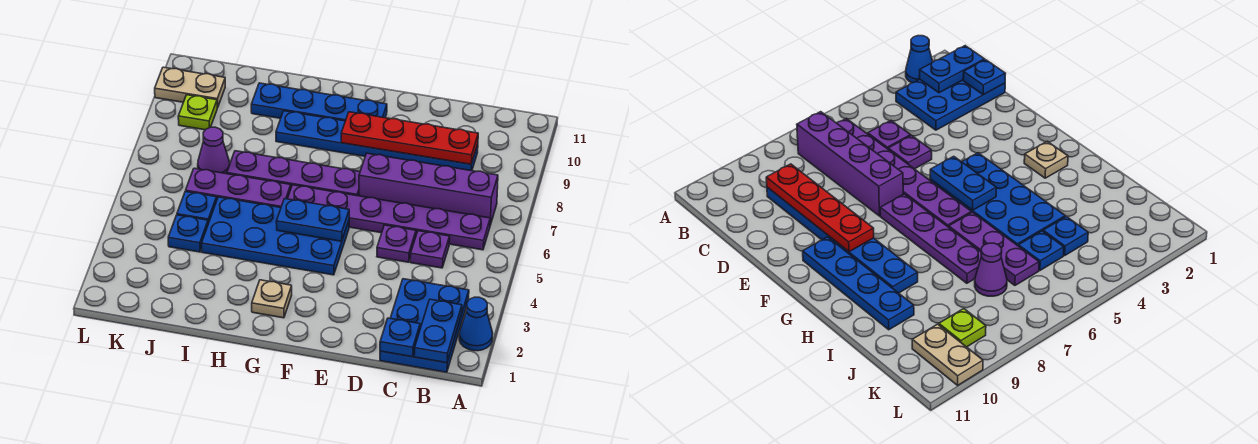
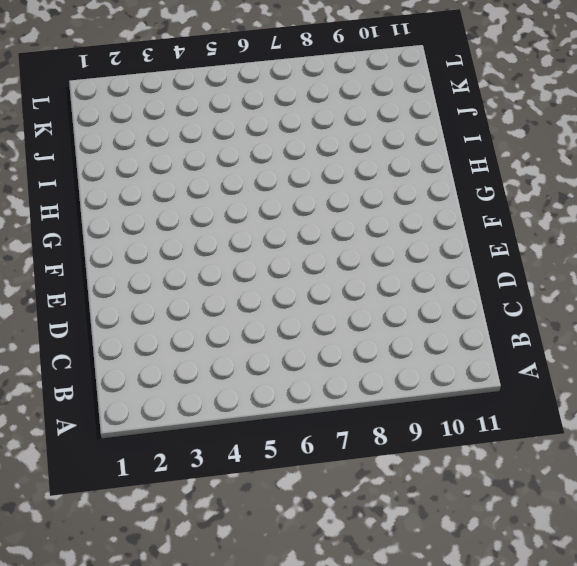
none -> blue cone A2 level 1
none -> blue plate B1:C3 level 1
none -> purple plate B6:G6 level 1

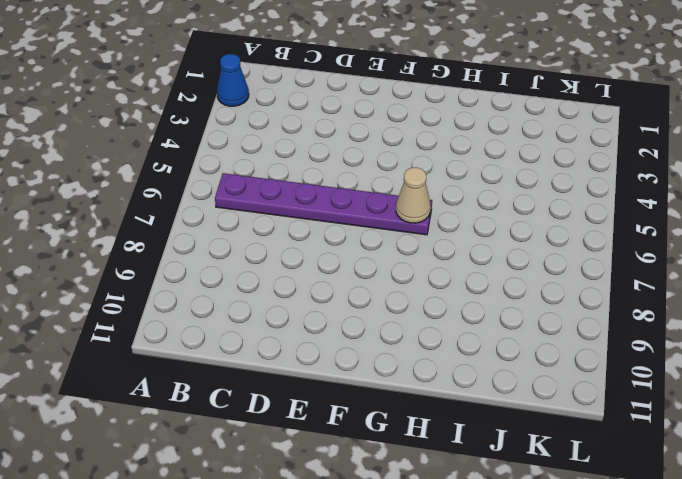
tan cone G6 level 2 -> none
none -> blue plate B1:C3 level 1
none -> purple brick B7:E7 level 1
none -> purple plate C5 level 1

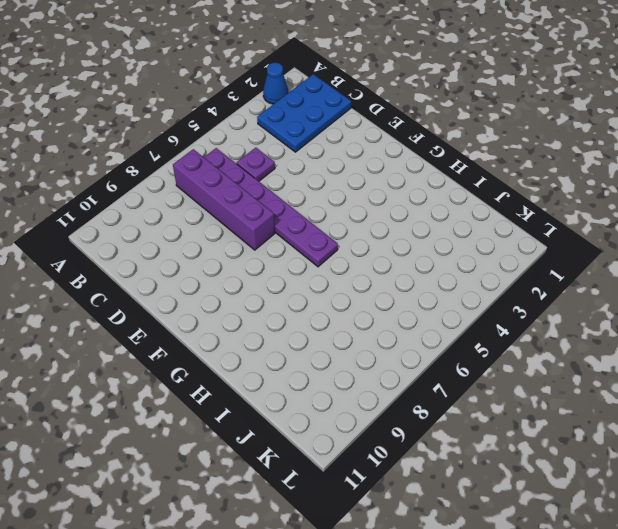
none -> blue plate C9:H9 level 1
none -> purple plate D5 level 1
none -> blue plate F4:I5 level 1

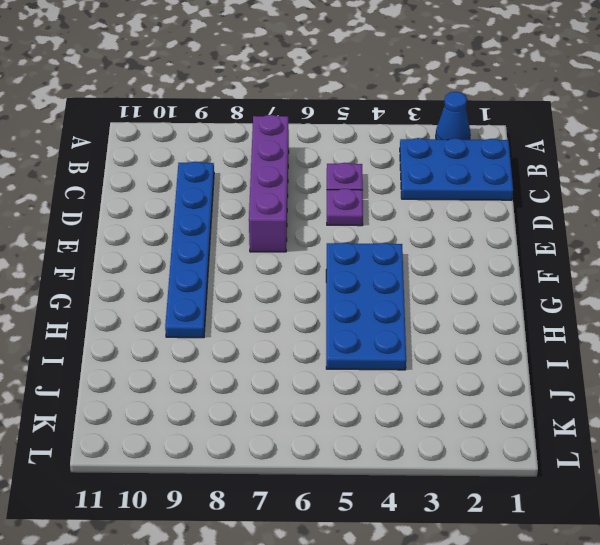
none -> purple plate B6:G6 level 1
none -> purple plate F7:I7 level 1
none -> blue plate F10:I10 level 1

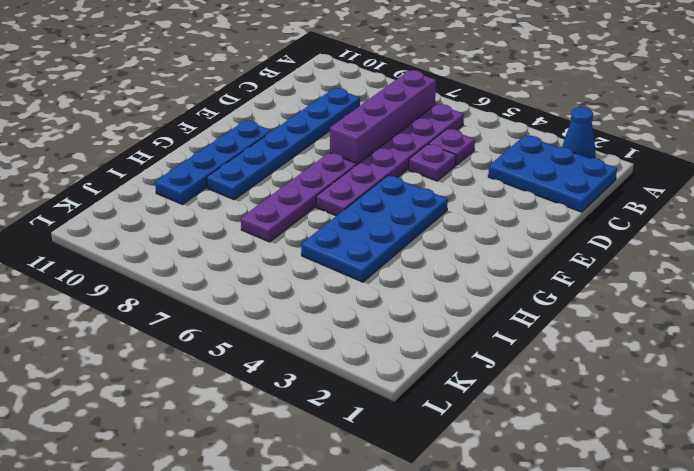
none -> tan plate G2 level 1
none -> purple plate H6:J6 level 1
none -> blue plate J4 level 1

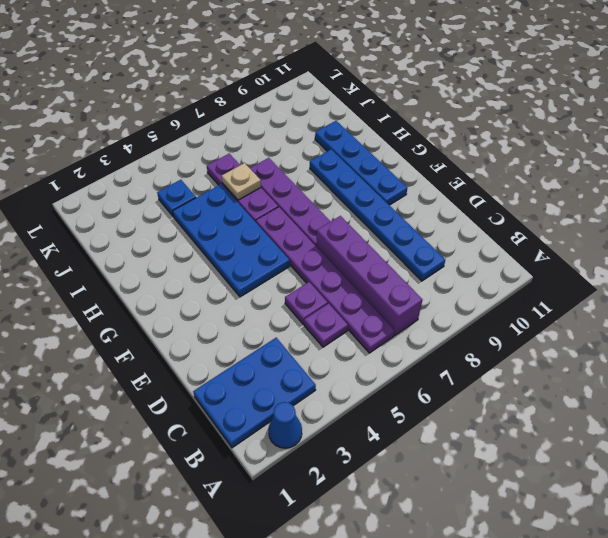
tan plate I6 level 2 -> tan plate G2 level 1
none -> blue plate J5 level 1
none -> purple cone J7 level 1
none -> lime plate K9 level 1

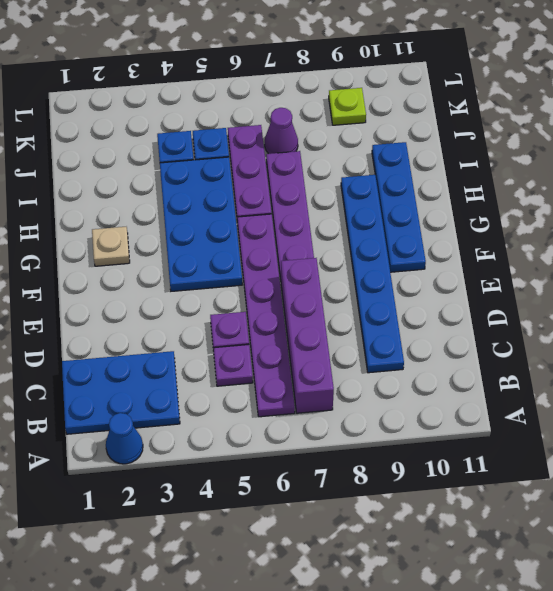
none -> tan plate K10:L10 level 1
none -> blue plate B1:B2 level 2
none -> blue plate C1 level 2

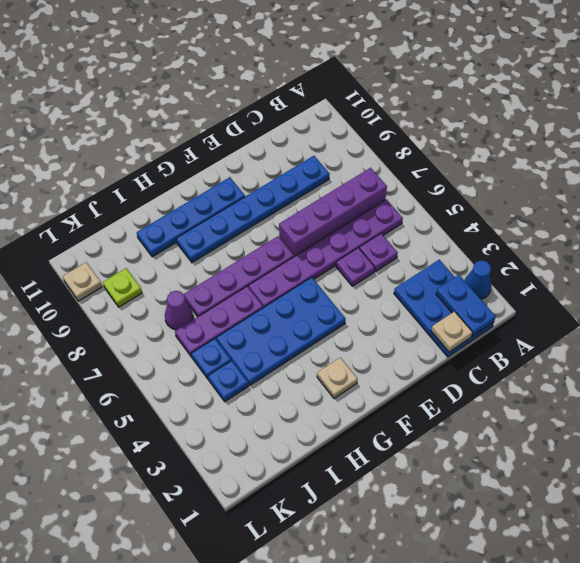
tan plate C1 level 2 -> blue plate C1 level 2
tan plate L10 level 1 -> tan plate K10:L10 level 1
none -> red plate C9:F9 level 2
none -> blue plate F5:G5 level 2

